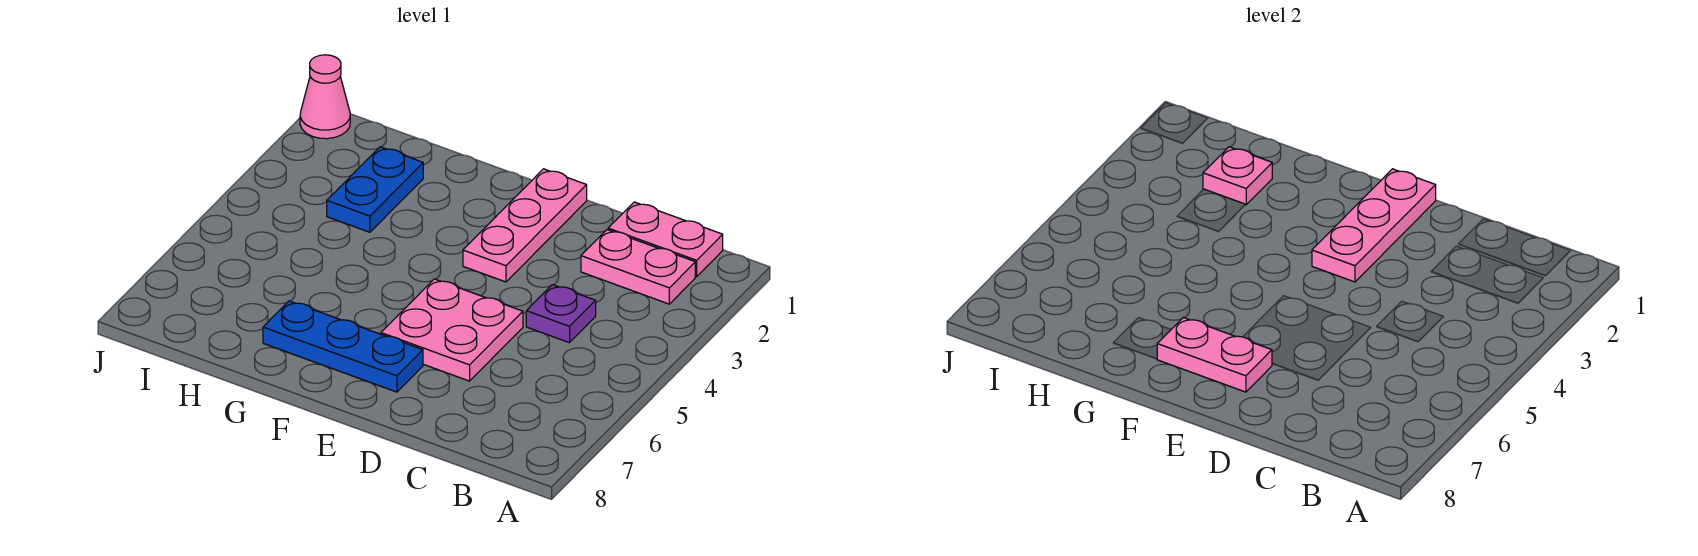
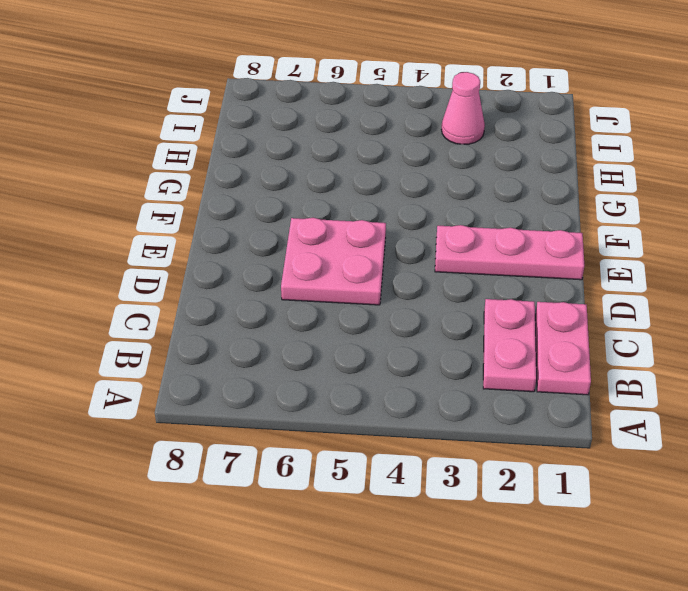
pink cone I3 level 1 -> pink cone J1 level 1
none -> purple plate C4 level 1
none -> blue plate E7:G7 level 1

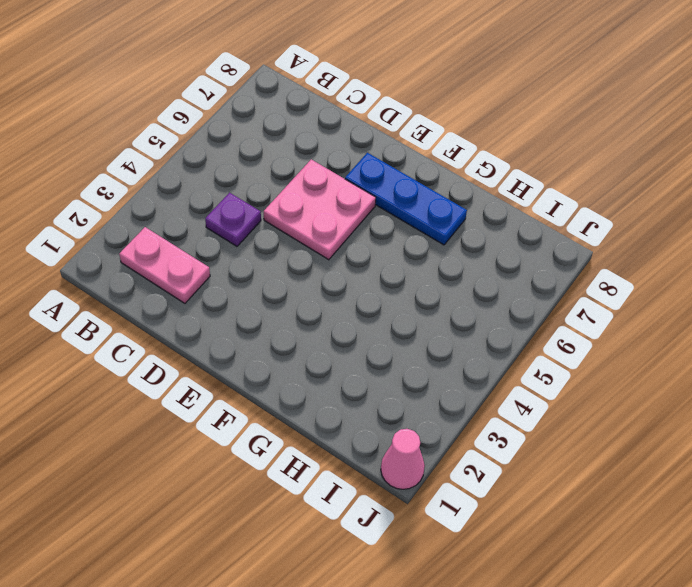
none -> pink plate B1:C1 level 1
none -> pink plate E1:E3 level 1

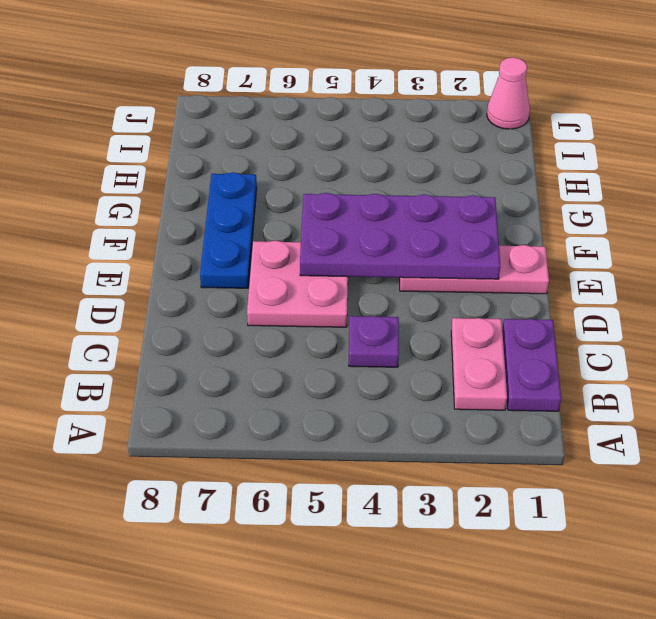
purple plate B1:C1 level 1 -> pink plate B1:C1 level 1
purple plate E2:F5 level 2 -> pink plate E1:E3 level 2
none -> blue plate H2:H3 level 1
none -> pink plate E7:F7 level 2

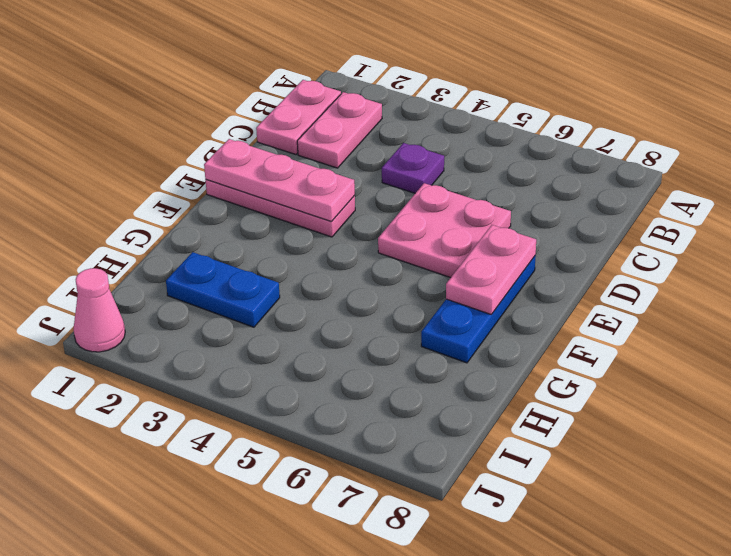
none -> pink plate H2 level 2

